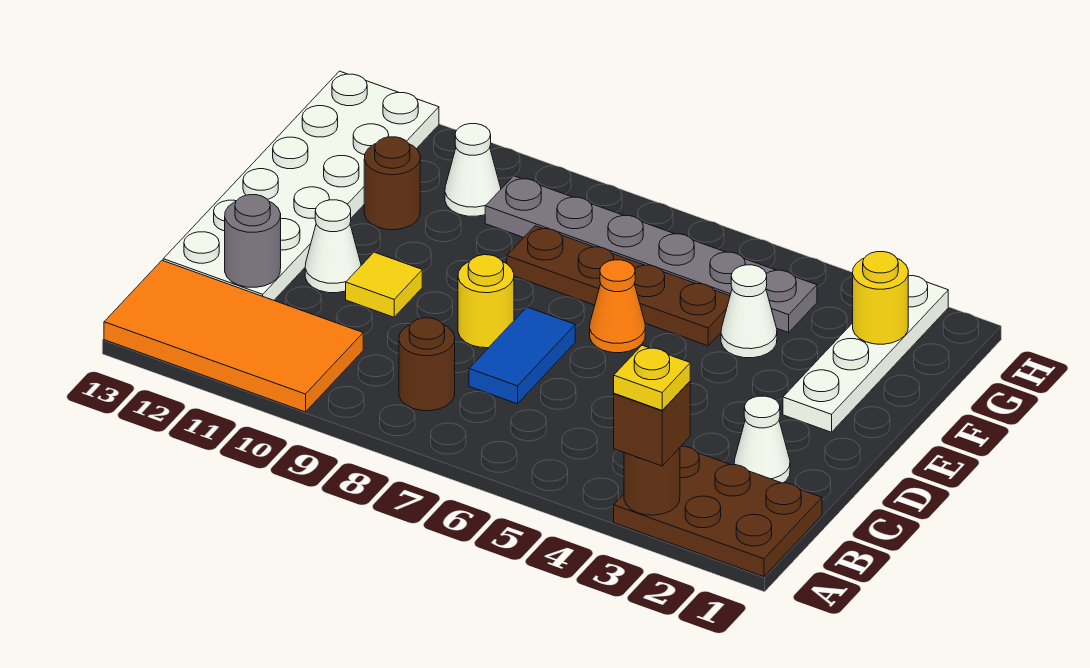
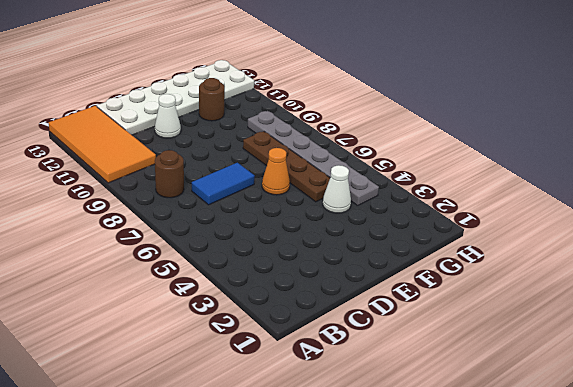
none -> brown plate A1:B3 level 1
none -> white cone C2 level 1
none -> yellow round brick D8 level 1

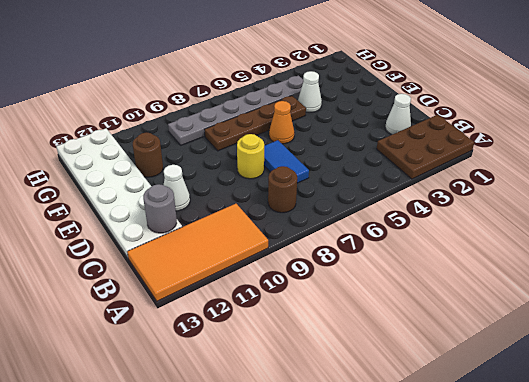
none -> yellow tile D10 level 1
none -> white plate E2:H2 level 1
none -> white cone G10 level 1

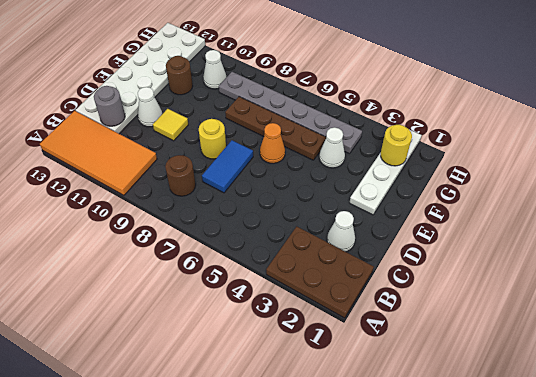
none -> brown round brick A3 level 2
none -> brown brick A3 level 3
none -> yellow plate A3 level 4

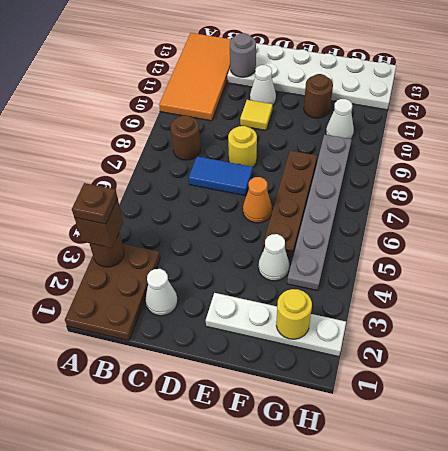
brown plate A3 level 4 -> yellow plate A3 level 4

